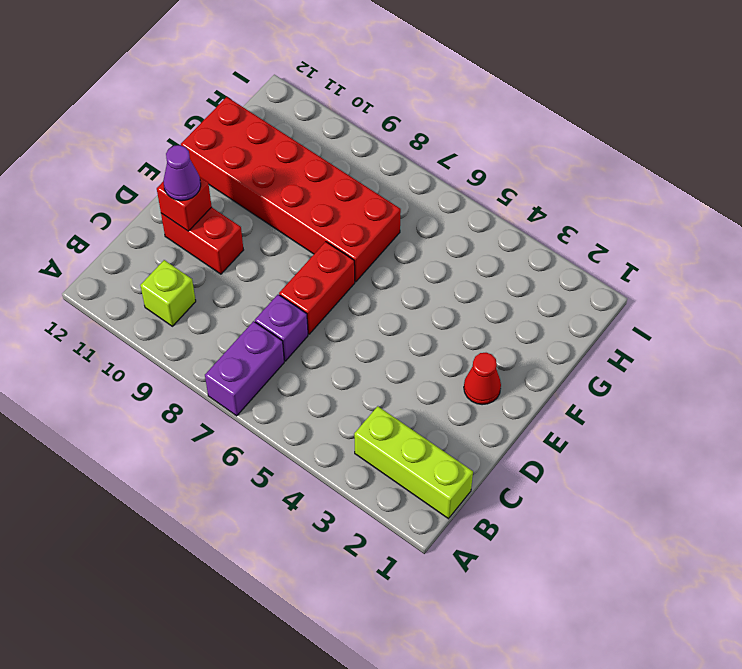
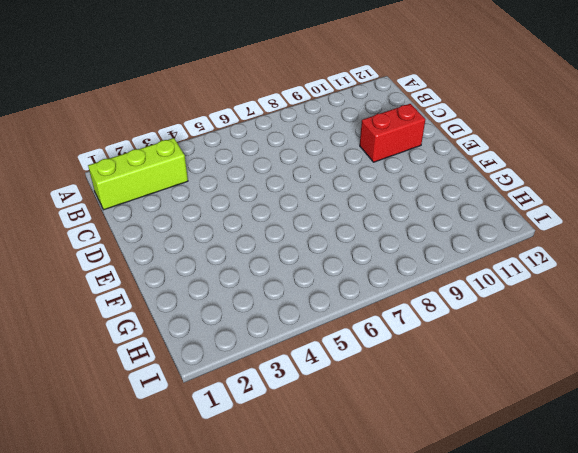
none -> purple brick A7:B7 level 1
none -> lime brick B10 level 1

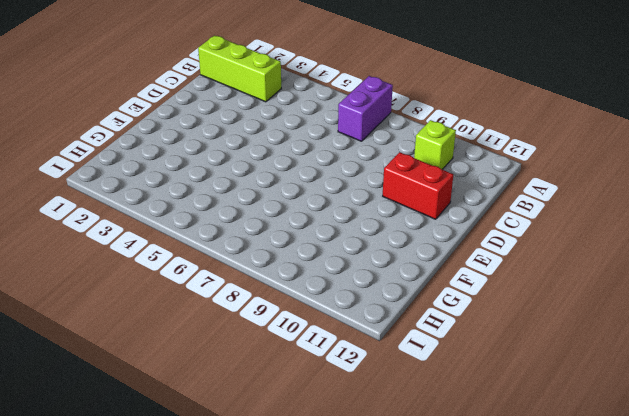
none -> purple brick C7 level 1
none -> red brick D7:E7 level 1

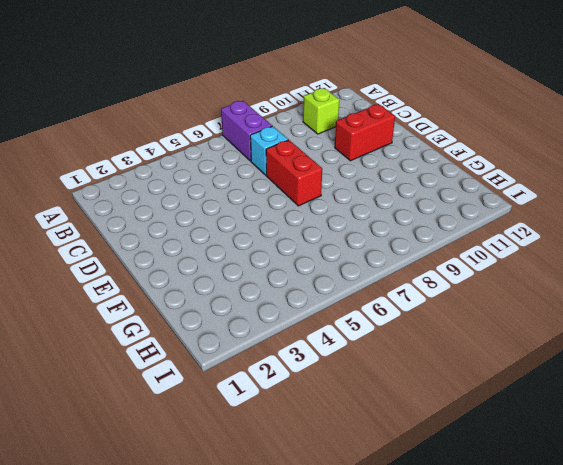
cyan brick C7 level 1 -> purple brick C7 level 1
none -> lime brick B1:B3 level 1
none -> red cone E2 level 1

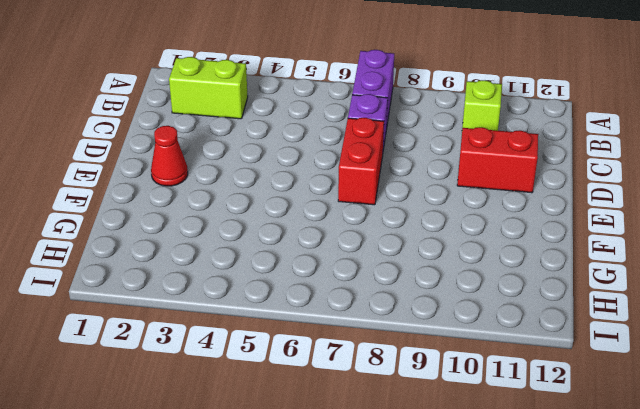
lime brick B2:B3 level 1 -> lime brick B1:B3 level 1
none -> red brick F7:G12 level 1
none -> red brick D11 level 2

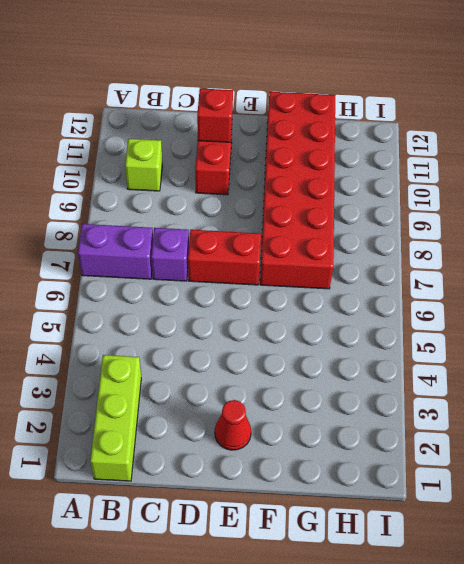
none -> purple cone D11 level 3

